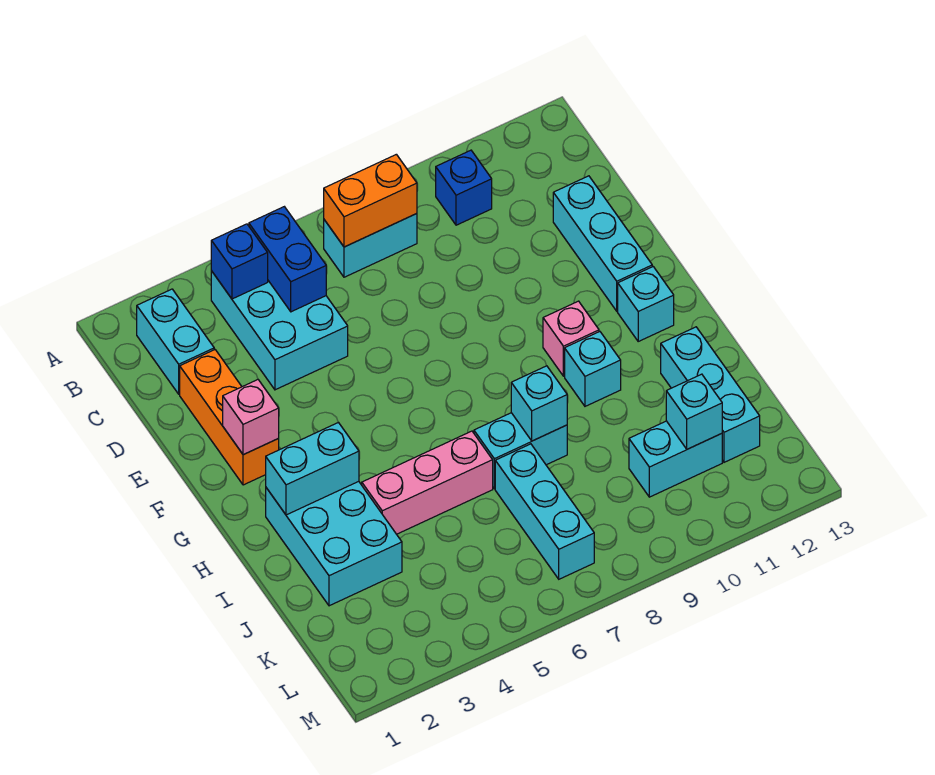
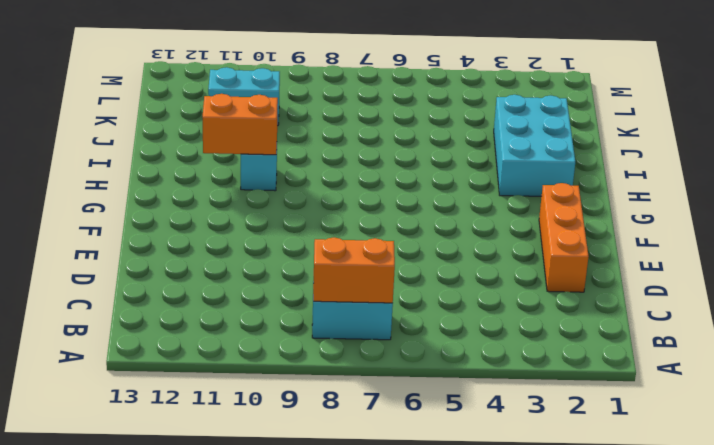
orange brick H10:H11 level 2 -> none
none -> cyan brick B2:C2 level 1
none -> cyan brick B4:D5 level 1
none -> blue brick B10 level 1

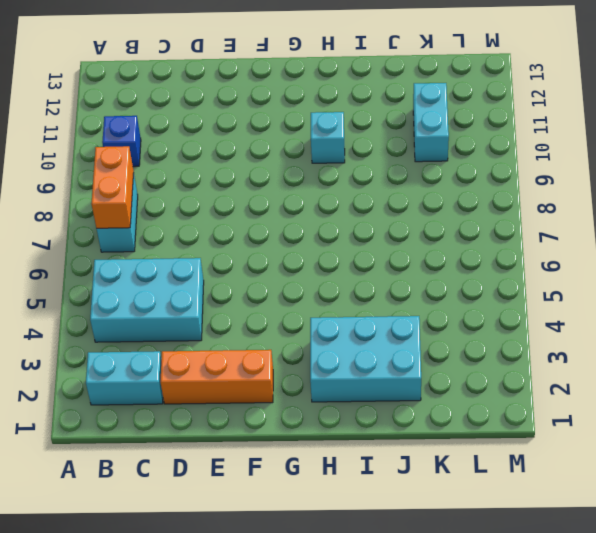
none -> cyan brick D12:F12 level 1
none -> pink brick G10 level 1
none -> cyan brick G12 level 1

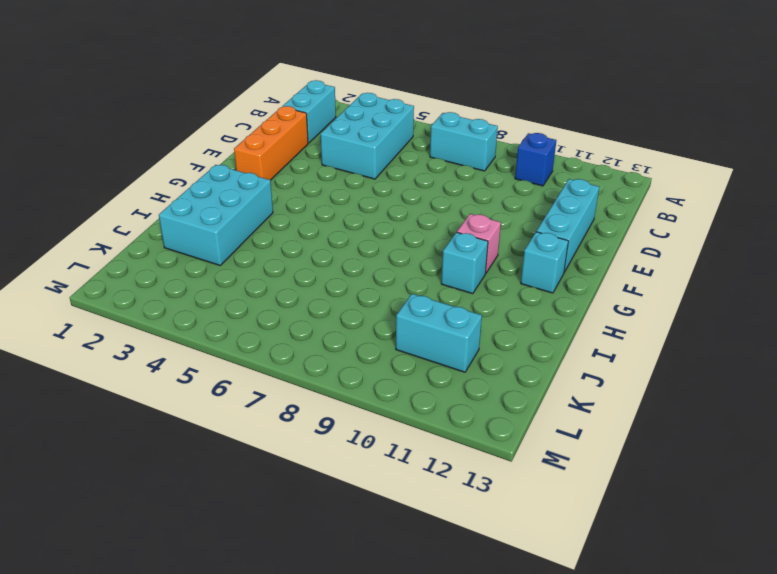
none -> pink brick I4:I6 level 1
none -> cyan brick I7:I8 level 1
none -> cyan brick I12:K12 level 1

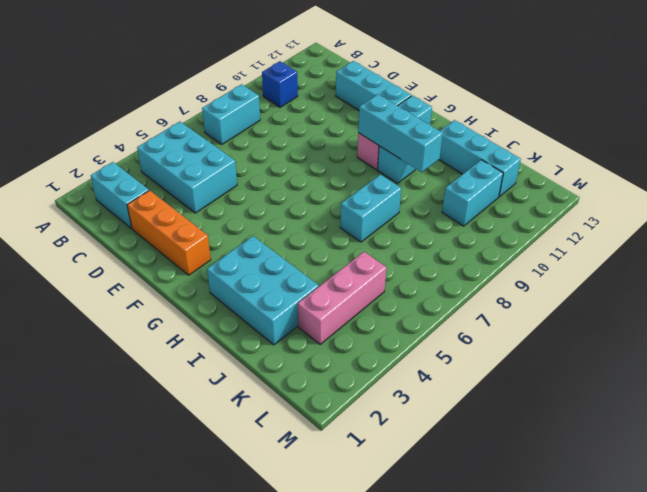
cyan brick G10:I10 level 2 -> cyan brick J7:L7 level 1
pink brick K3:K5 level 1 -> pink brick I4:I6 level 1
none -> blue brick B4 level 2
none -> blue brick B5:C5 level 2
none -> orange brick B7:B8 level 2

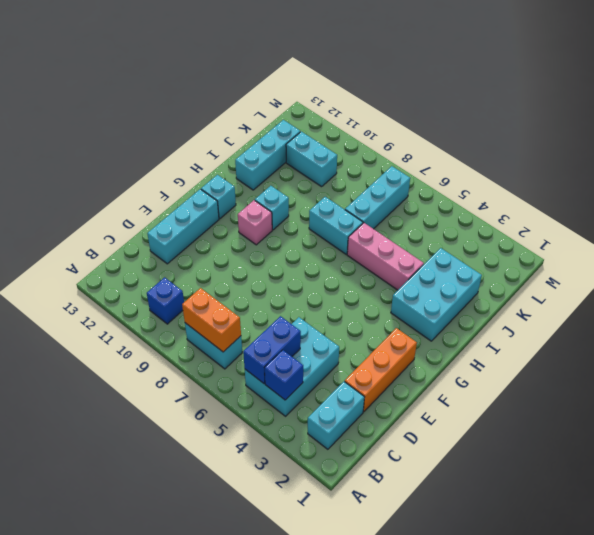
none -> pink brick F2 level 2
none -> cyan brick H2:H3 level 2
none -> cyan brick I8 level 2

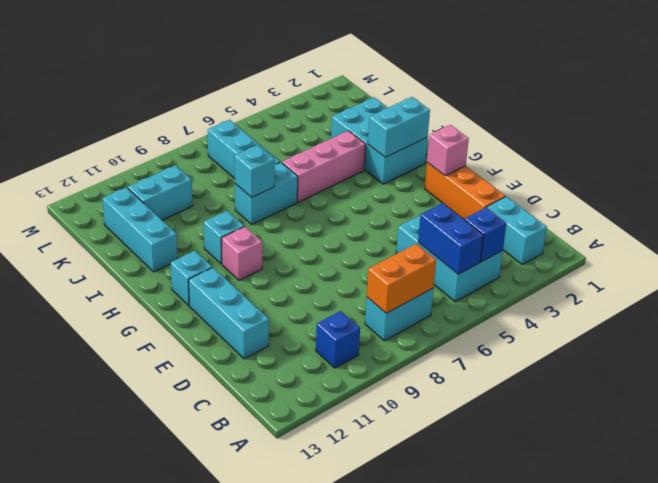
none -> cyan brick K11 level 2

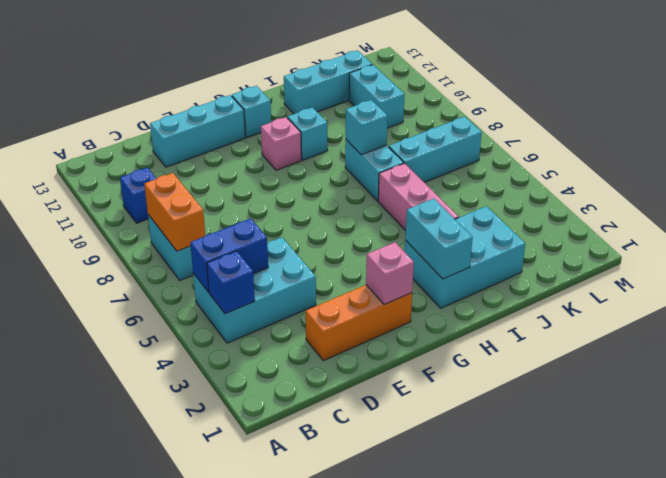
none -> cyan brick B2:C2 level 1
none -> cyan brick K11 level 2

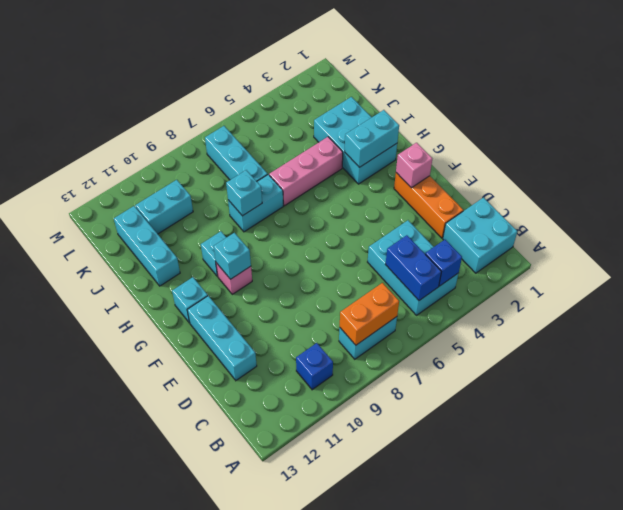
cyan brick B1:C2 level 1 -> cyan brick B2:C2 level 1
cyan brick G10 level 2 -> cyan brick K11 level 2

